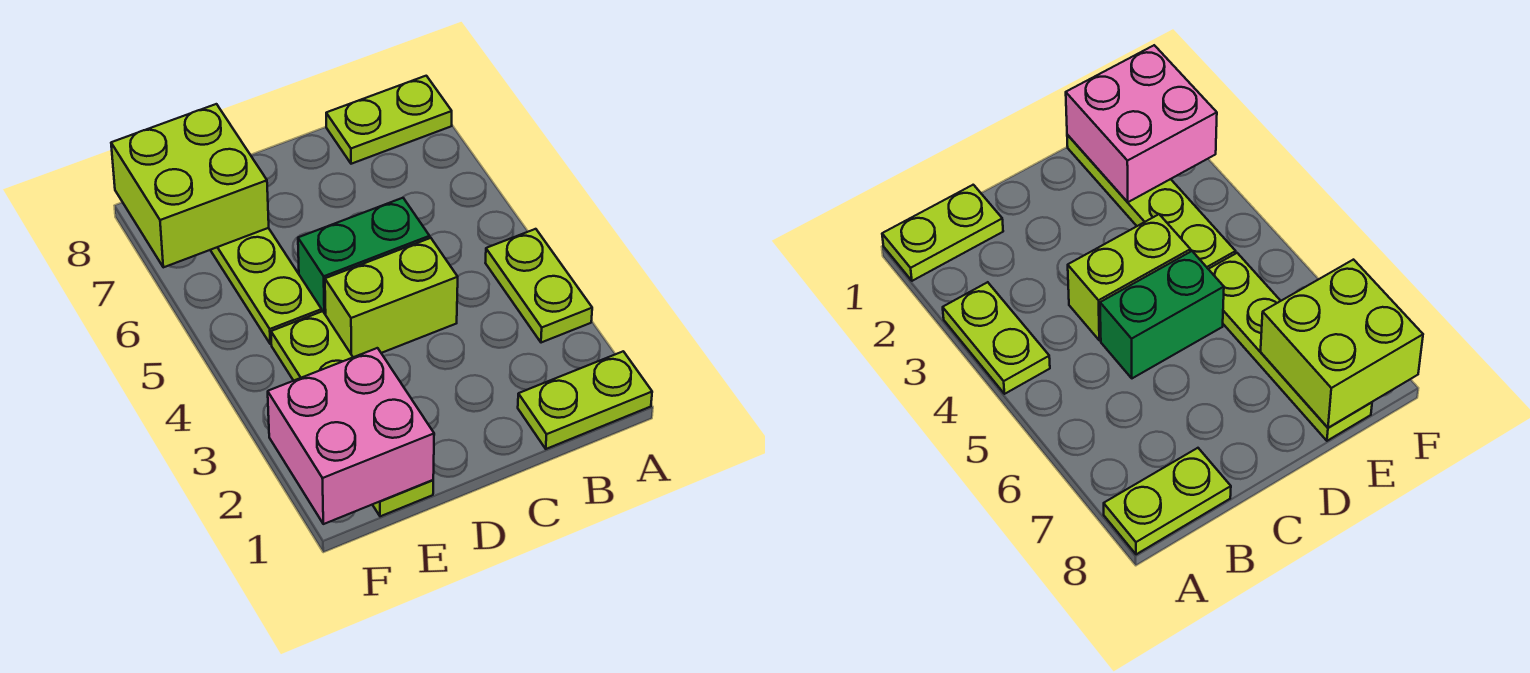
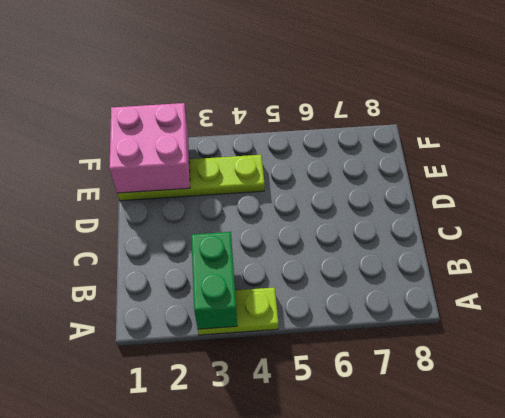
green brick A3:B3 level 2 -> green brick C5:D5 level 1
none -> lime plate A1:B1 level 1
none -> lime plate A8:B8 level 1

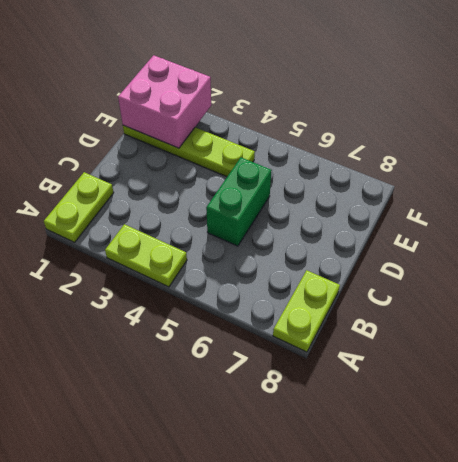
none -> lime brick C4:D4 level 1
none -> lime plate E5:E8 level 1

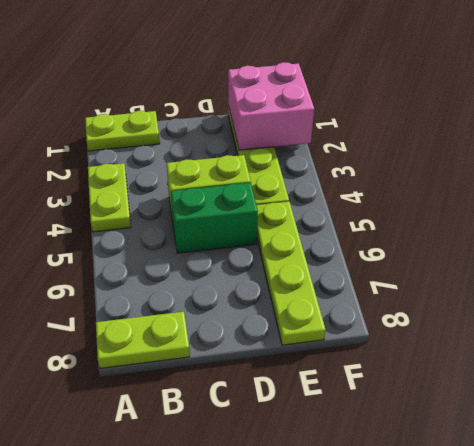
none -> lime brick E7:F8 level 2

